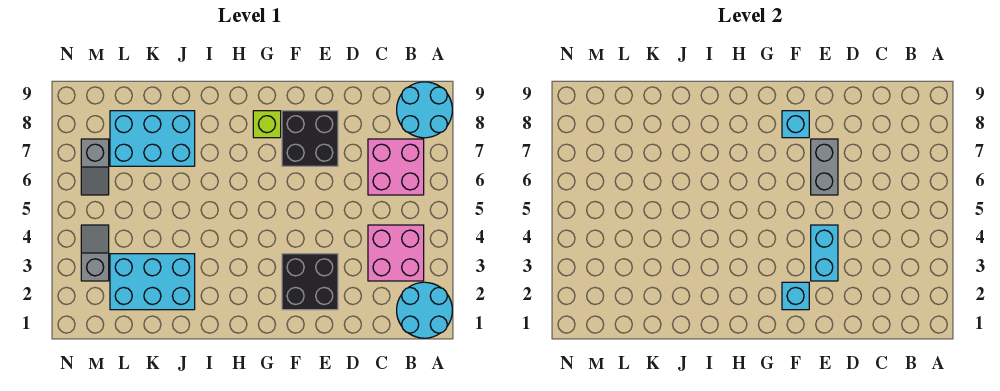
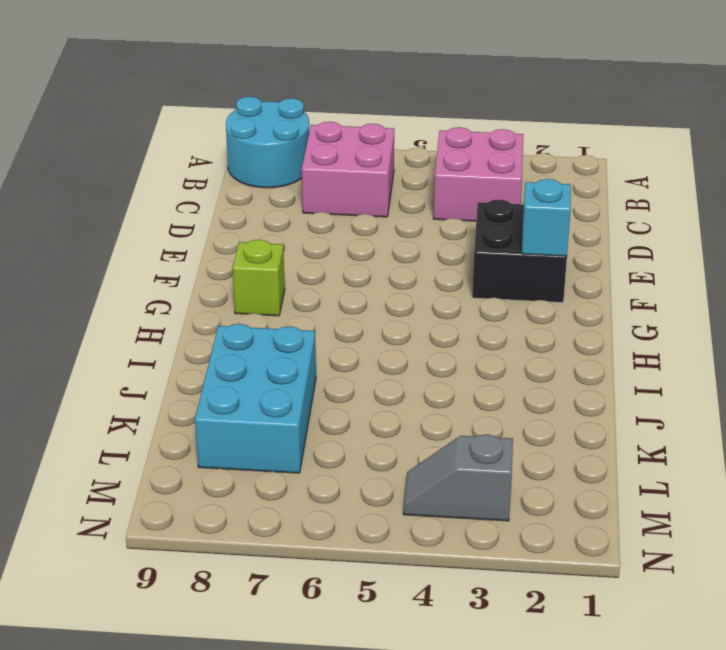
none -> cyan round brick A1:B2 level 1
none -> black brick E7:F8 level 1
none -> cyan brick J2:L3 level 1

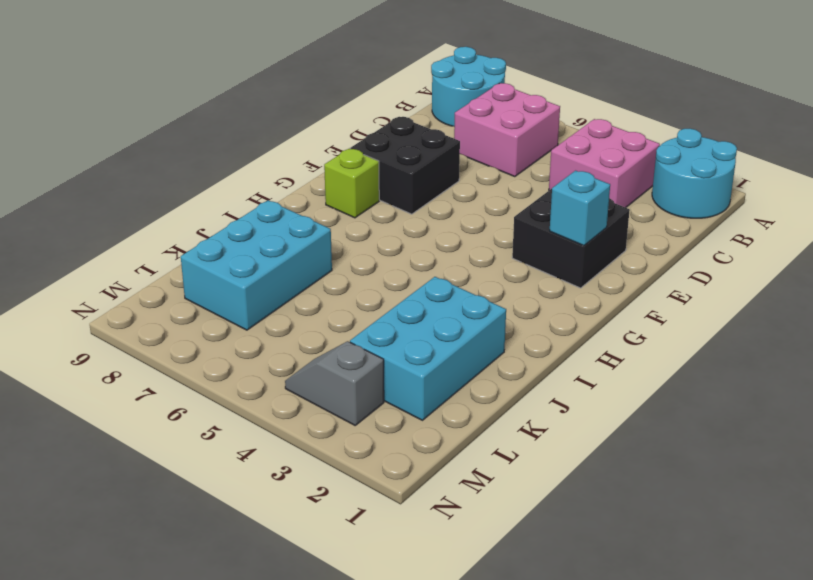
none -> grey slope M6:M7 level 1 top 7
none -> cyan brick E3:E4 level 2
none -> grey brick E6:E7 level 2

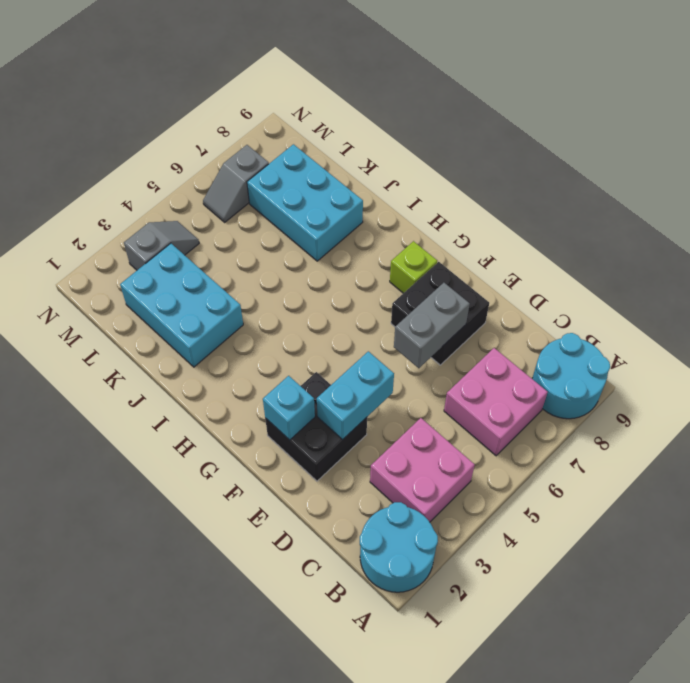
none -> cyan brick F8 level 2

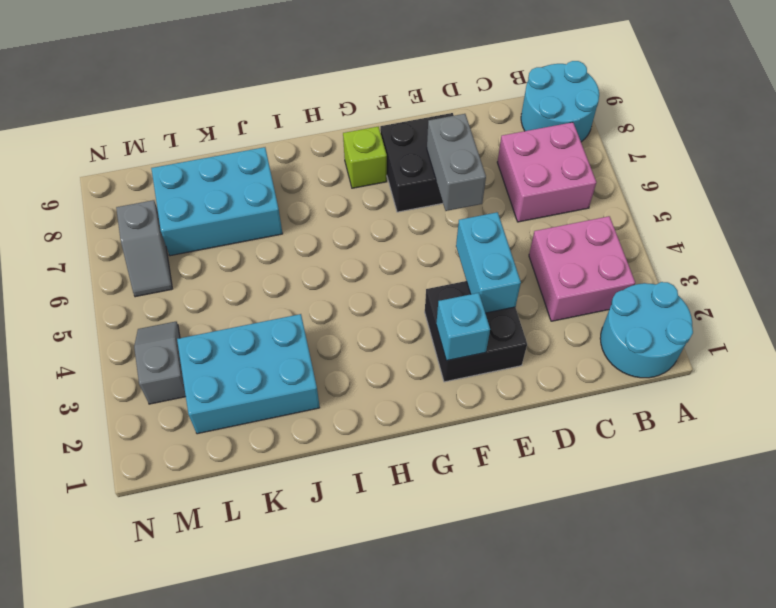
none -> cyan brick F8 level 2

